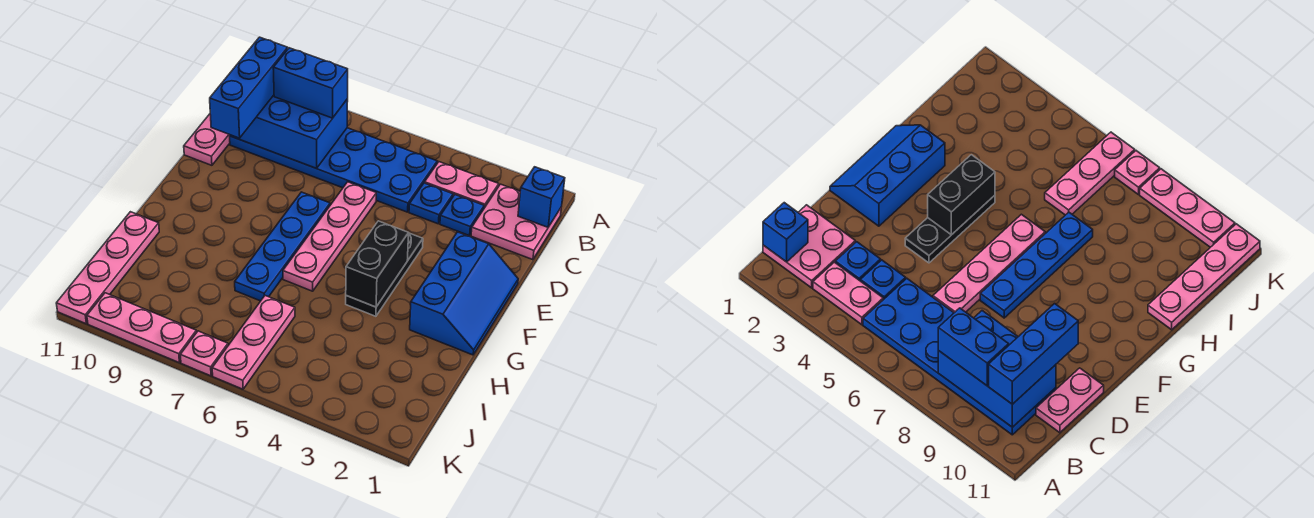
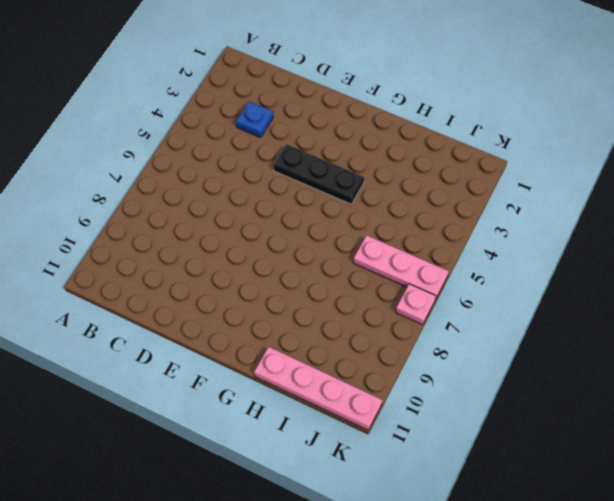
none -> pink plate B1:C2 level 1
none -> pink plate B3:B4 level 1
none -> blue plate B5:C10 level 1

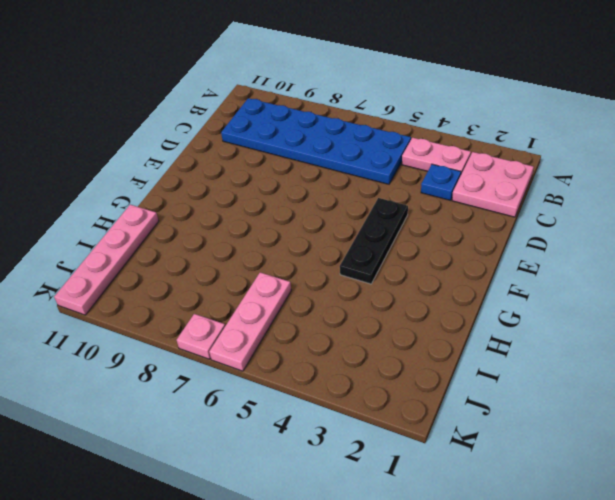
none -> blue plate C4 level 1
none -> pink plate C11:D11 level 1
none -> pink plate D6:G6 level 1

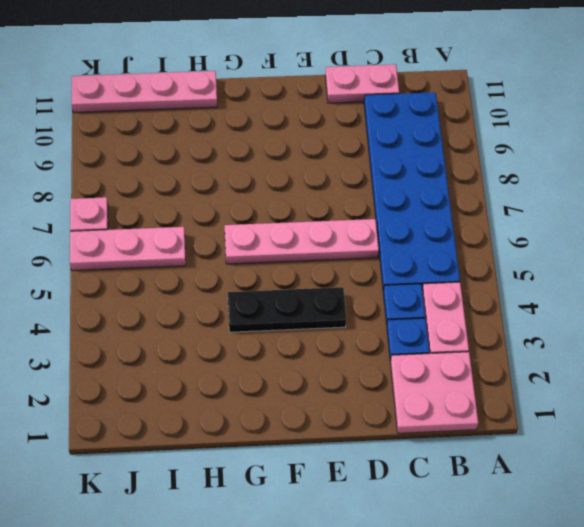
none -> blue slope E1:G2 level 1 top 2
none -> blue plate E7:H7 level 1
none -> pink plate K8:K10 level 1

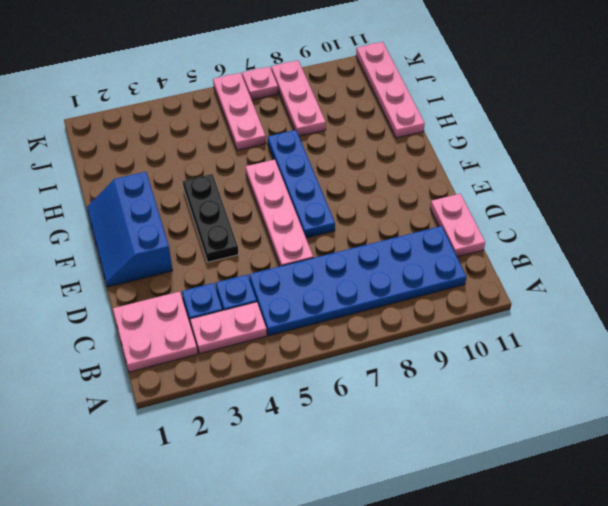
pink plate I8:K8 level 1 -> pink plate K8:K10 level 1
none -> blue brick B1 level 2
none -> blue brick B8:C10 level 2
none -> black brick F4:G4 level 2

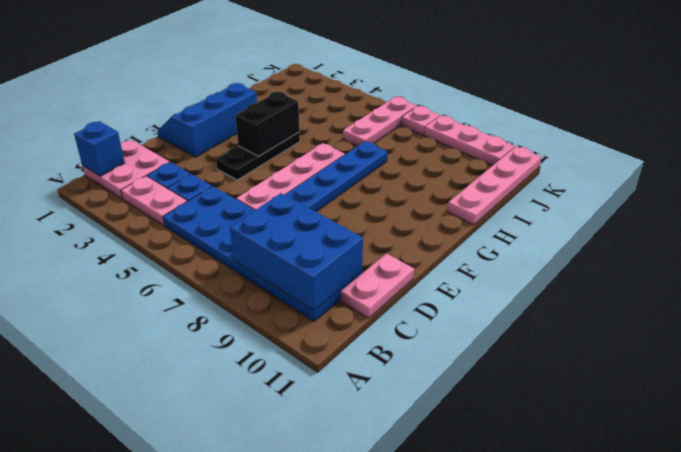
none -> blue brick B8:B9 level 3
none -> blue brick B10:D10 level 3

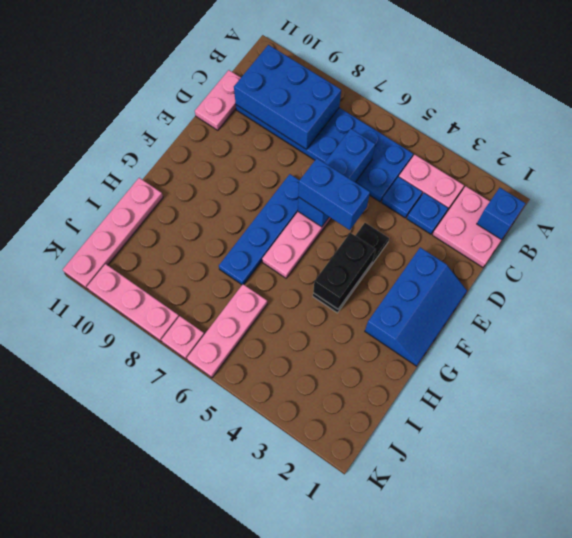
blue brick C6:E6 level 2 -> blue brick B10:D10 level 3
blue brick E5:E6 level 3 -> blue brick B8:B9 level 3

